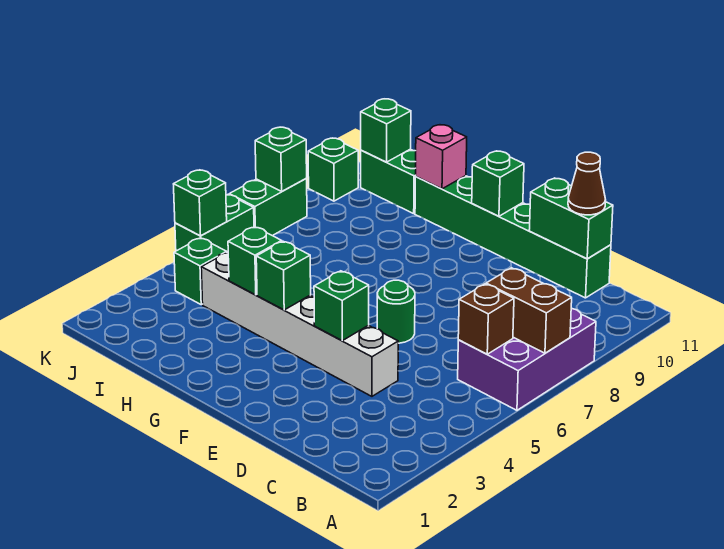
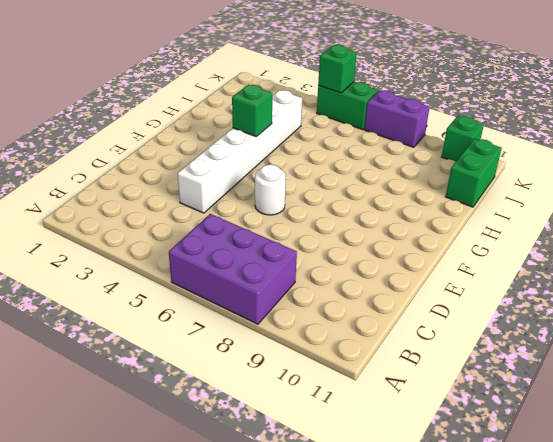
white round brick E6 level 1 -> green round brick E6 level 1
purple brick K7:K8 level 1 -> green brick K7:K8 level 1
none -> green brick C11:H11 level 1
none -> green brick J4 level 1
none -> brown brick A7:B7 level 2

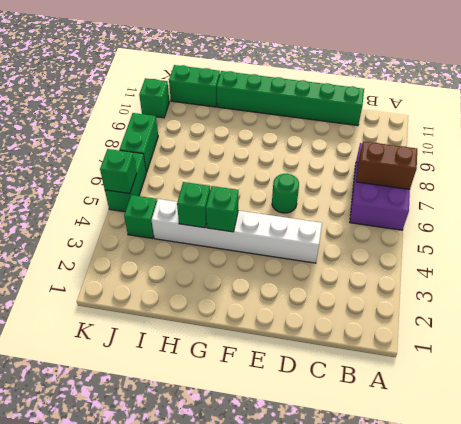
none -> brown brick B6 level 2
none -> green brick C11:D11 level 2
none -> green brick E4 level 2

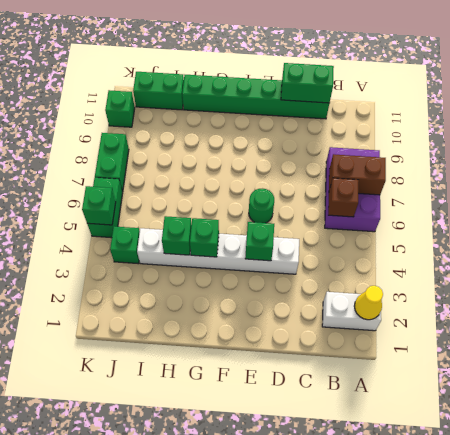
white brick A2:B2 level 1 -> none
yellow cone A2 level 2 -> none
none -> green brick F11 level 2
none -> pink brick H11 level 2
none -> green brick J11 level 2

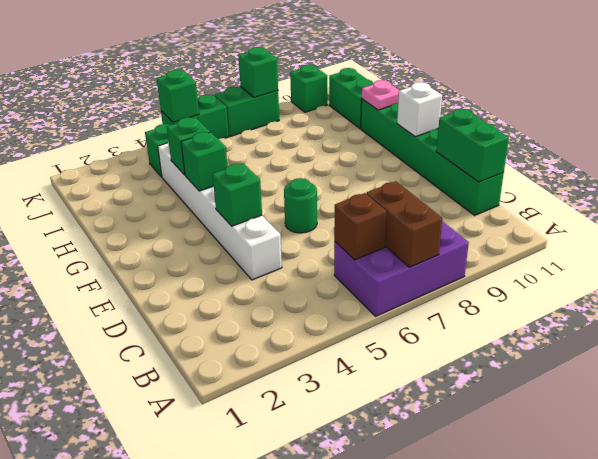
white brick F11 level 2 -> green brick F11 level 2
pink plate H11 level 2 -> pink brick H11 level 2
none -> green brick J11 level 2
none -> brown cone C11 level 3

